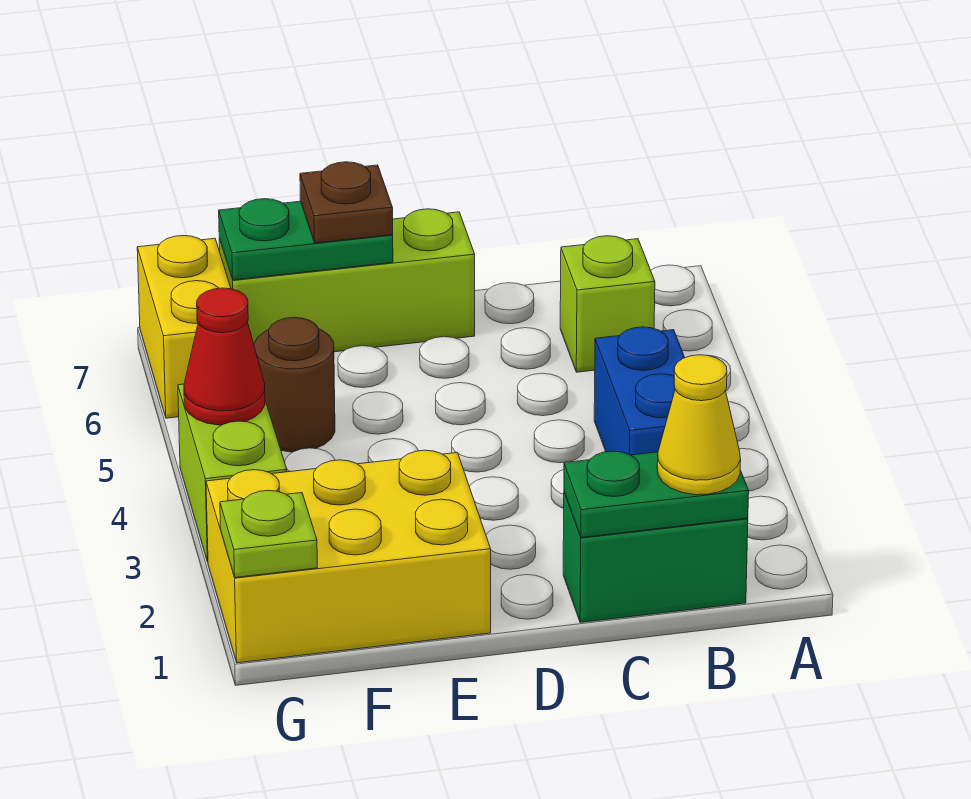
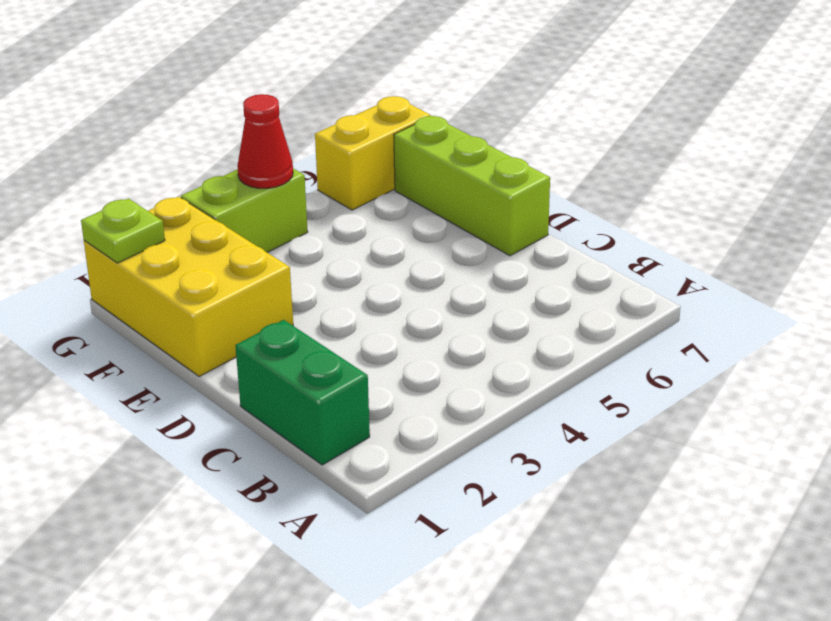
none -> blue brick B3:B4 level 1
none -> lime brick B6 level 1
none -> brown round brick F5 level 1

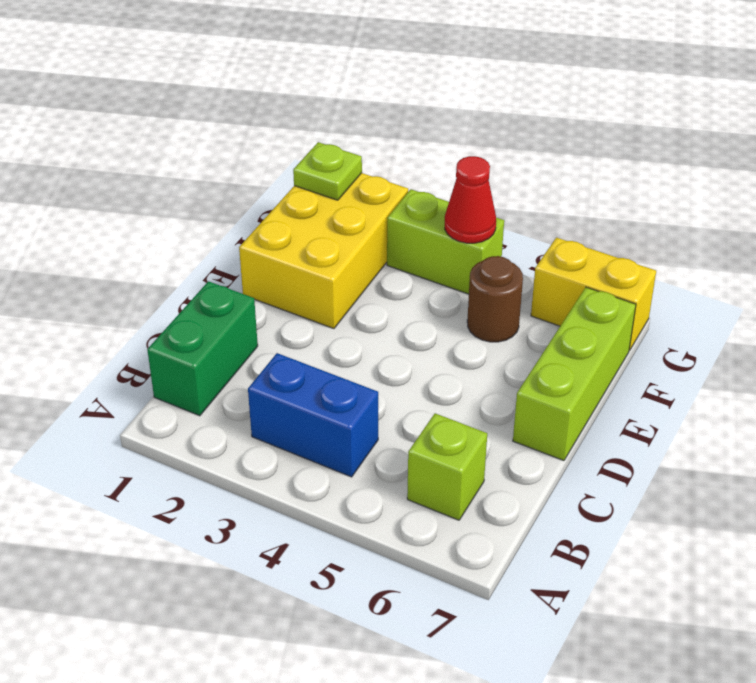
none -> green plate B1:C1 level 2
none -> green plate E7:F7 level 2
none -> yellow cone B1 level 3

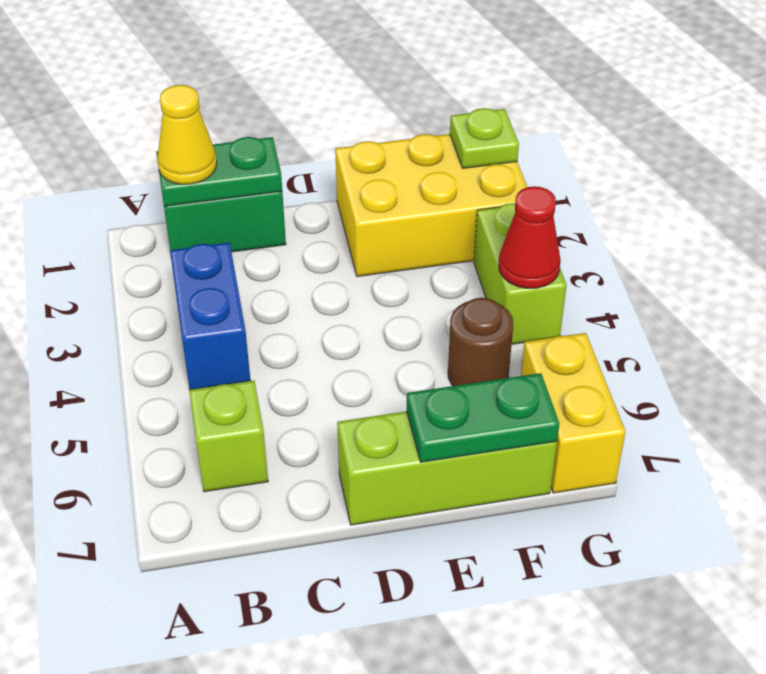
none -> brown plate E7 level 3

